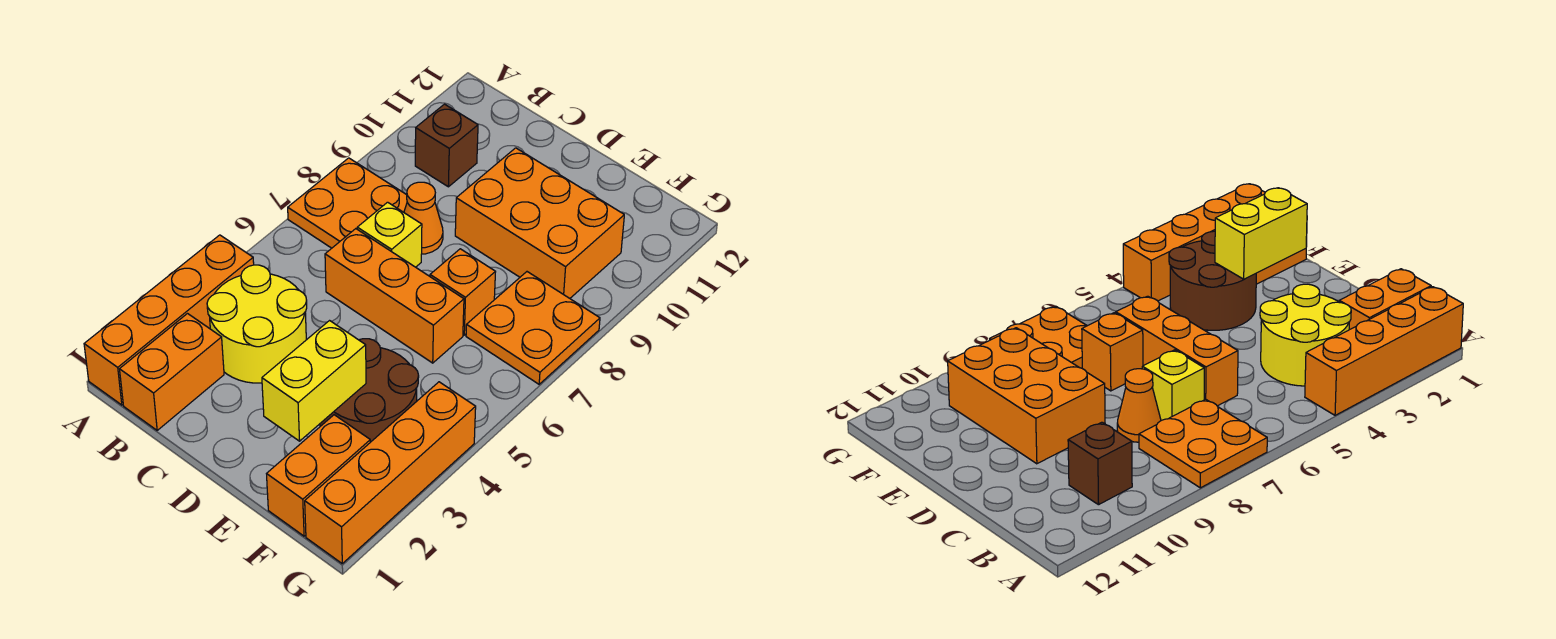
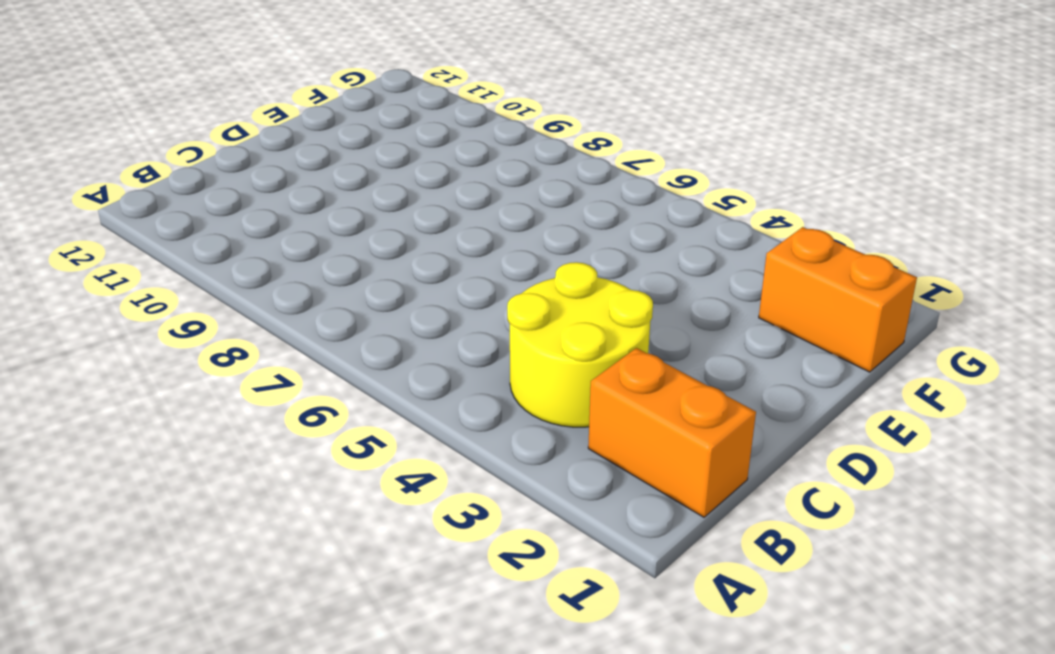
none -> orange brick A1:A4 level 1
none -> orange plate A7:B8 level 1
none -> brown brick B10 level 1

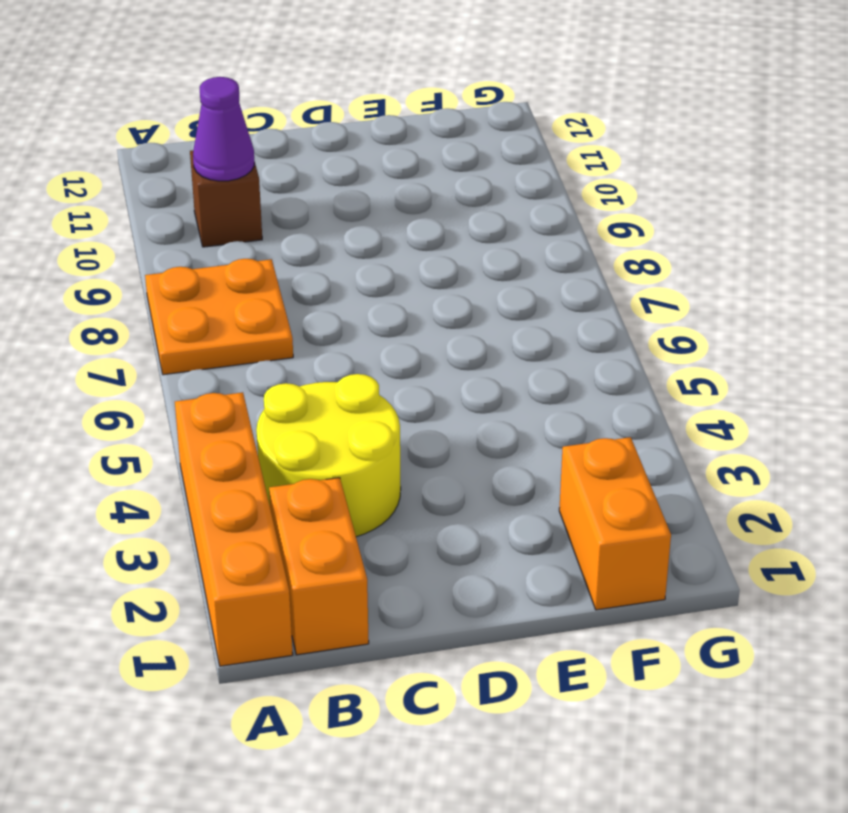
purple cone B10 level 2 -> none
none -> orange brick C6:E6 level 1
none -> yellow brick C7 level 1
none -> orange cone C8 level 1

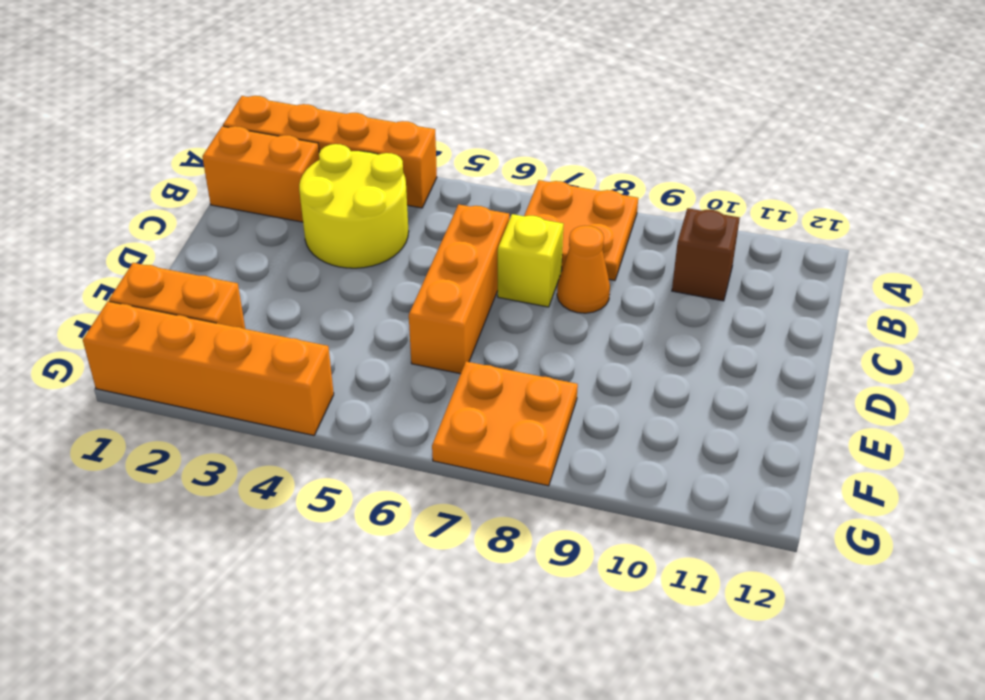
none -> orange brick D9:F10 level 1
none -> brown round brick E3:F4 level 1
none -> orange brick E7 level 1

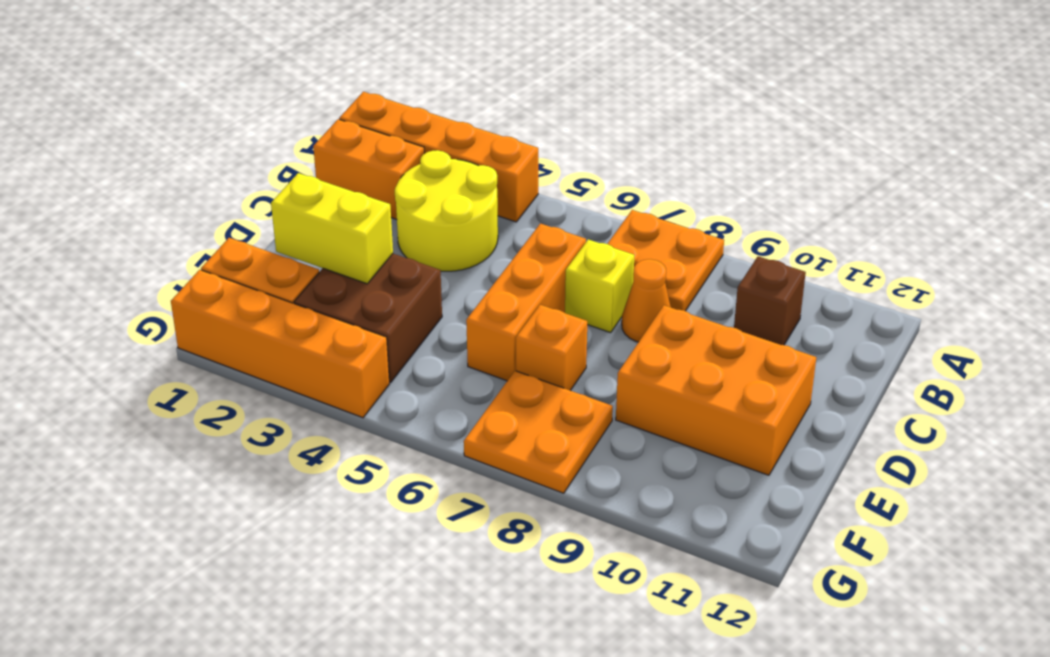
orange brick D9:E11 level 1 -> orange brick D9:F10 level 1
brown brick E3:F4 level 1 -> brown round brick E3:F4 level 1

